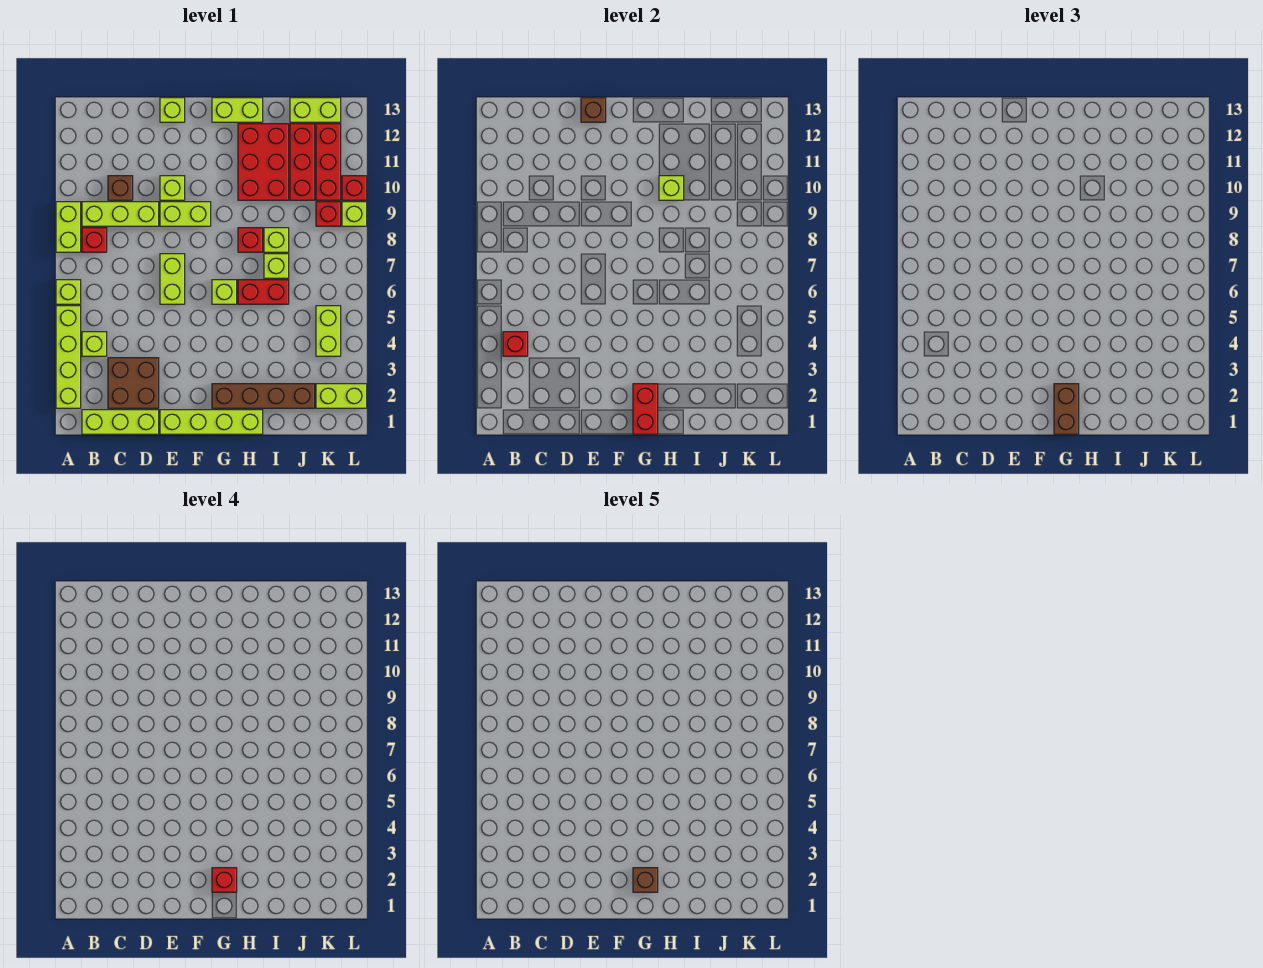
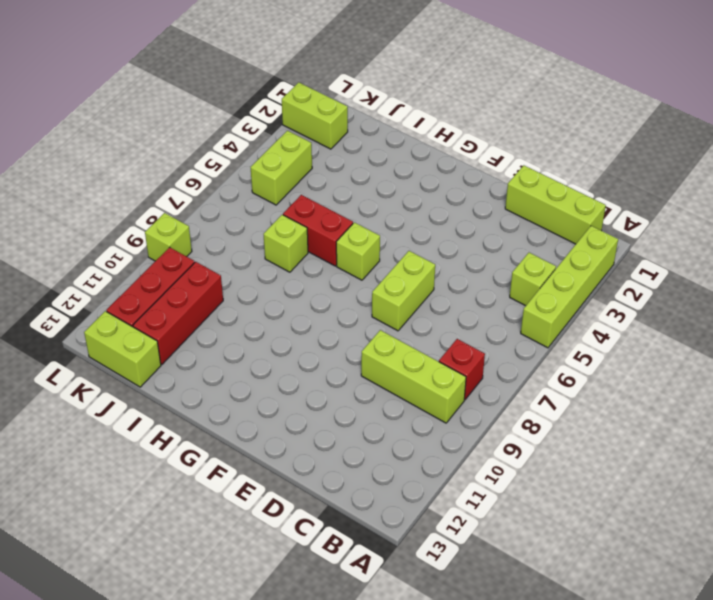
none -> lime brick A6 level 1
none -> lime brick A8:A9 level 1
none -> brown brick C2:D3 level 1
none -> brown brick C10 level 1

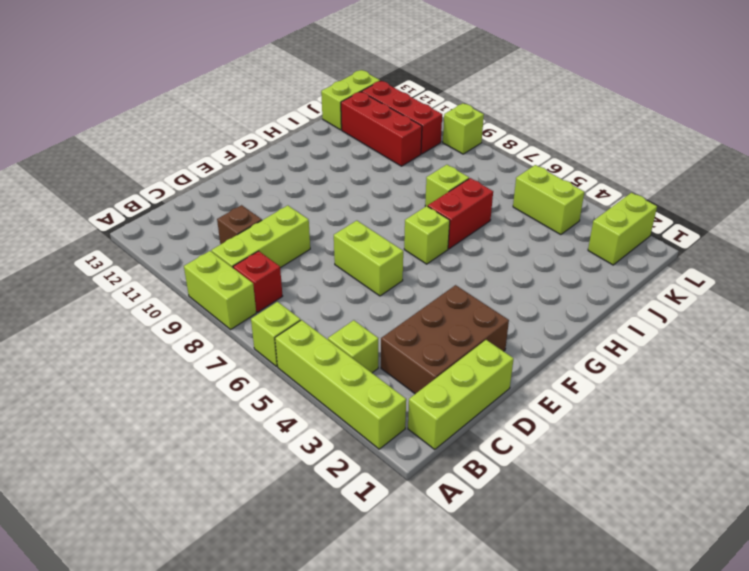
brown brick C2:E3 level 1 -> brown brick C2:D3 level 1
none -> lime brick E1:H1 level 1
none -> lime brick E9:F9 level 1
none -> lime brick E10 level 1
none -> lime brick E13 level 1

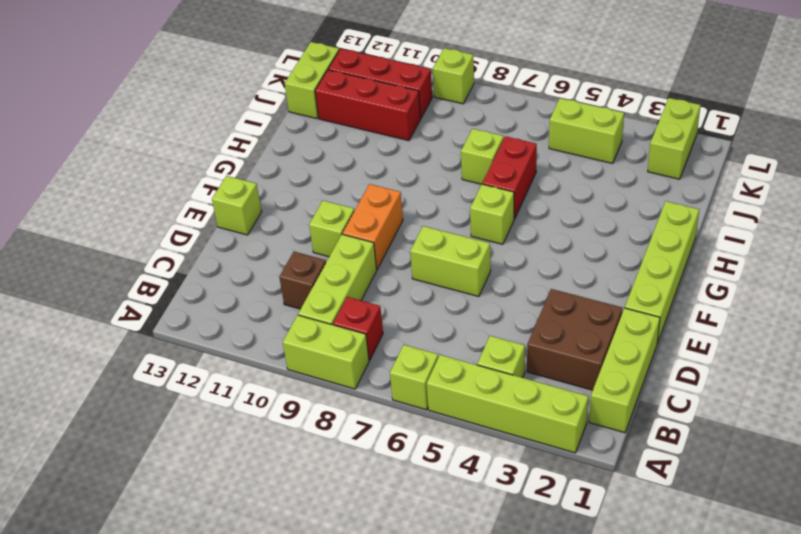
orange brick E9:F9 level 1 -> lime brick E9:F9 level 1
none -> brown brick G2:J2 level 1
none -> lime brick G13:H13 level 1
none -> red brick H8 level 1
none -> red brick H10:I12 level 1

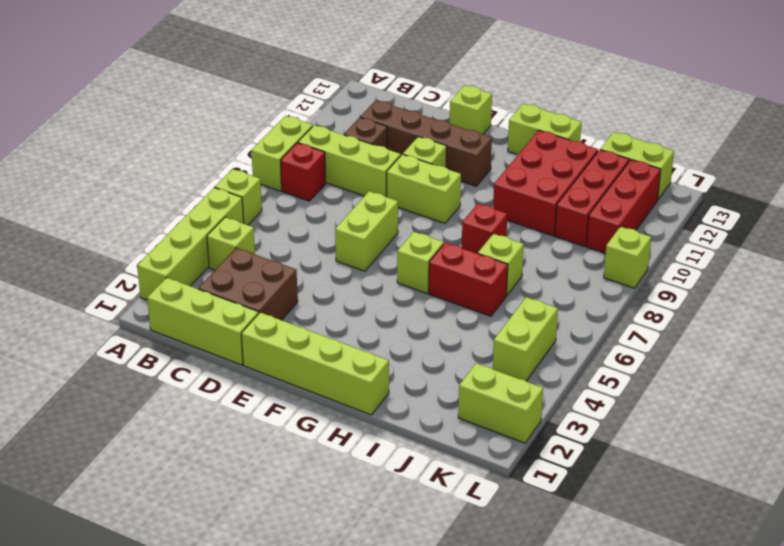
brown brick C11:F11 level 1 -> brown brick G2:J2 level 1
none -> lime brick I8 level 1
none -> red brick K9 level 1
none -> red brick L10 level 1
none -> red brick B4 level 2

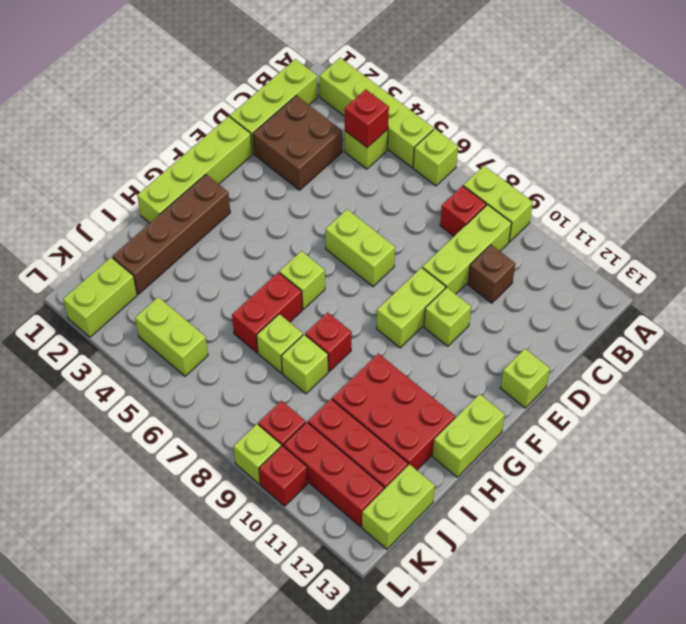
none -> brown brick E13 level 2
none -> red brick G1:G2 level 2
none -> lime brick H10 level 2
none -> brown brick G1:G2 level 3

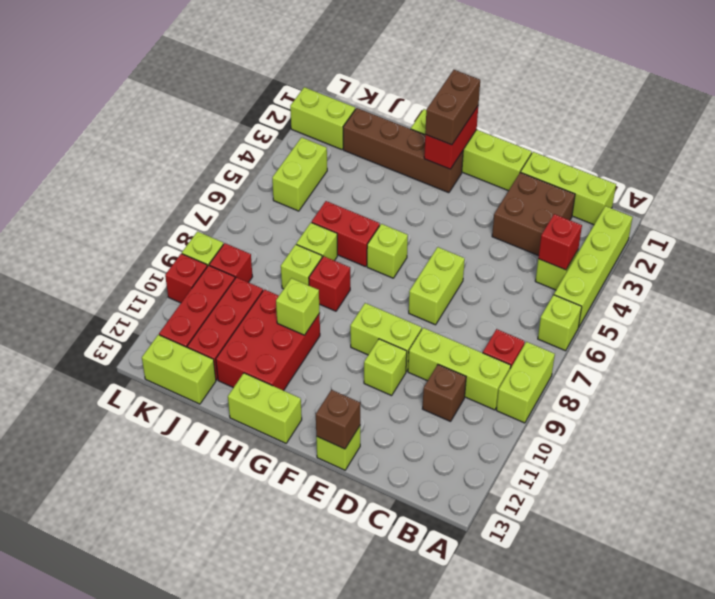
none -> red brick G2 level 4
none -> brown brick G2 level 5

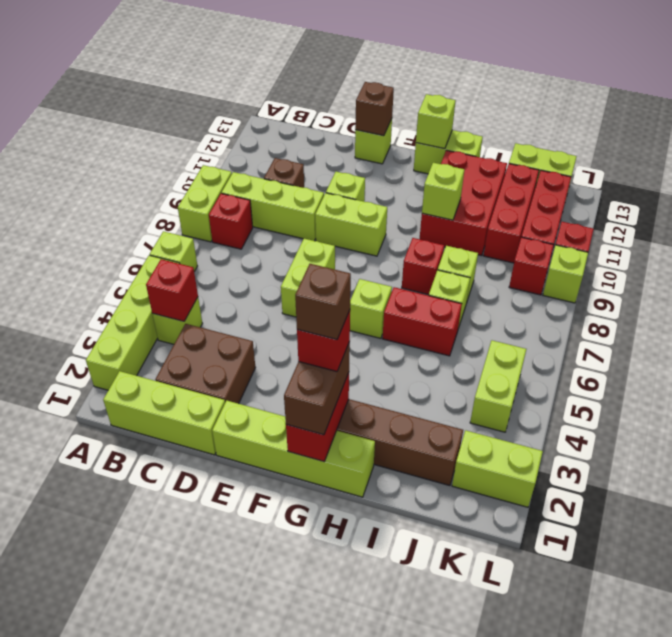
lime brick G13 level 2 -> none

